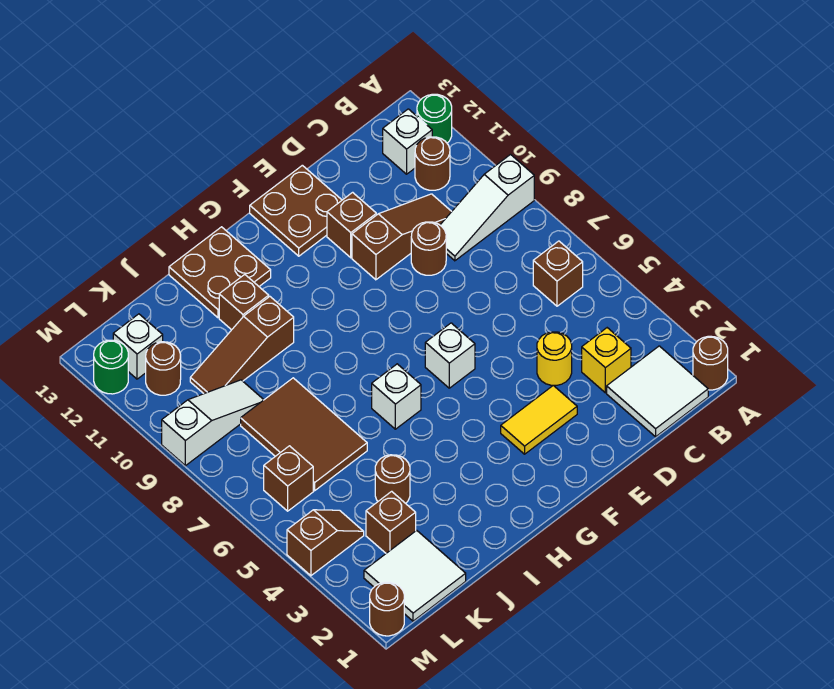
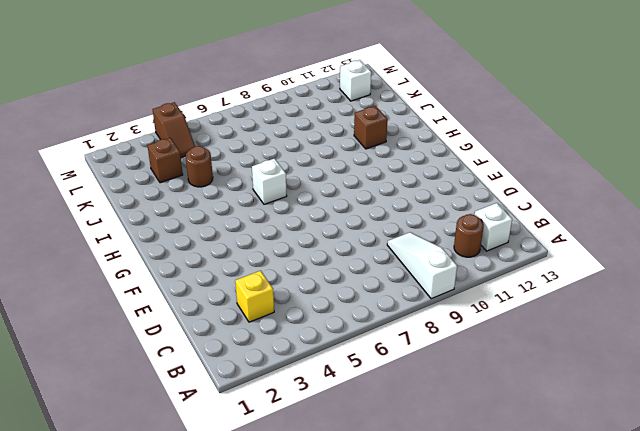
none -> brown round brick A1 level 1
none -> green round brick A12 level 1
none -> white tile B1:C2 level 1
none -> brown brick B6 level 1

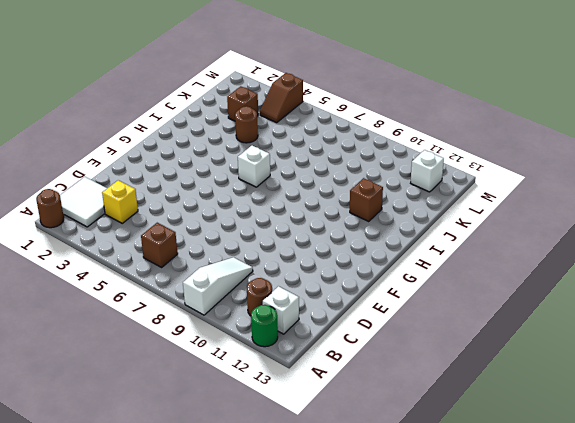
none -> brown slope C10:E10 level 1 top E
none -> yellow round brick D4 level 1
none -> brown round brick D9 level 1
none -> yellow tile E3:F3 level 1

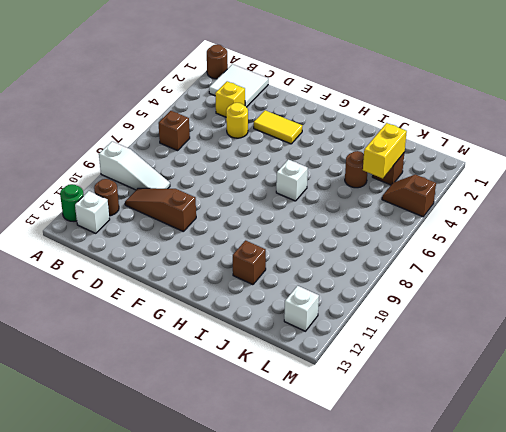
yellow brick K3:K4 level 2 -> none
none -> brown round brick D9 level 1
none -> brown brick E11 level 1
none -> brown plate E12:F13 level 1
none -> white brick F6 level 1

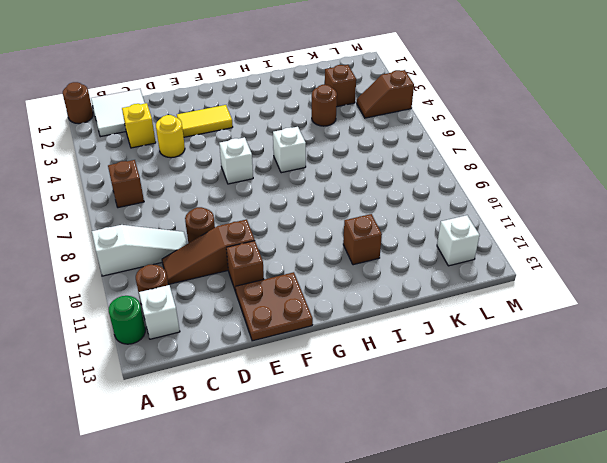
none -> brown plate H12:I13 level 1
none -> brown slope I10:K10 level 1 top I
none -> brown tile J6:K8 level 1
none -> white tile K1:L2 level 1

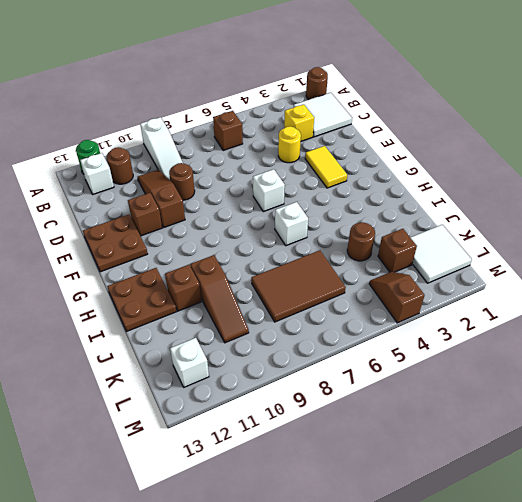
none -> white slope K9:M9 level 1 top M
none -> brown brick L6 level 1
none -> brown round brick L11 level 1
none -> brown round brick M1 level 1

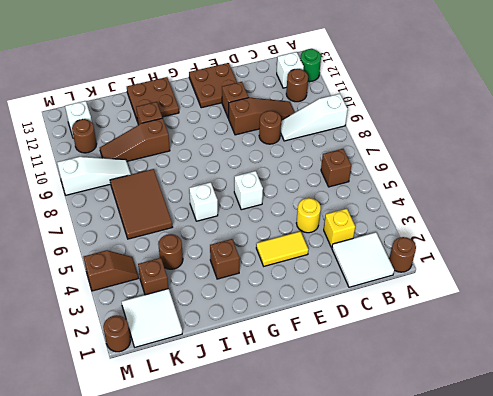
brown brick H3 level 1 -> brown brick L6 level 1
none -> green round brick M12 level 1

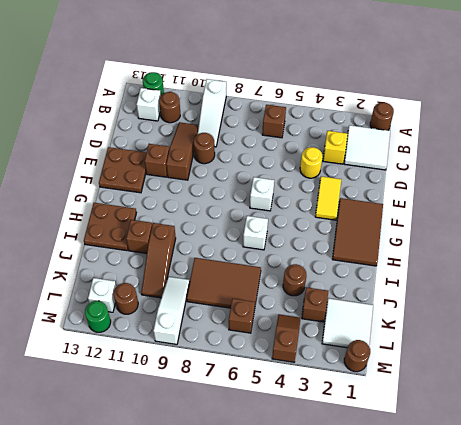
brown tile F1:H2 level 1 -> none

